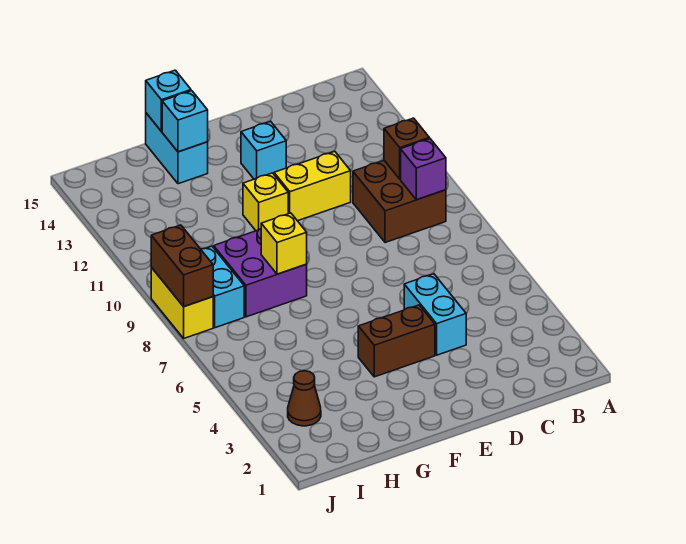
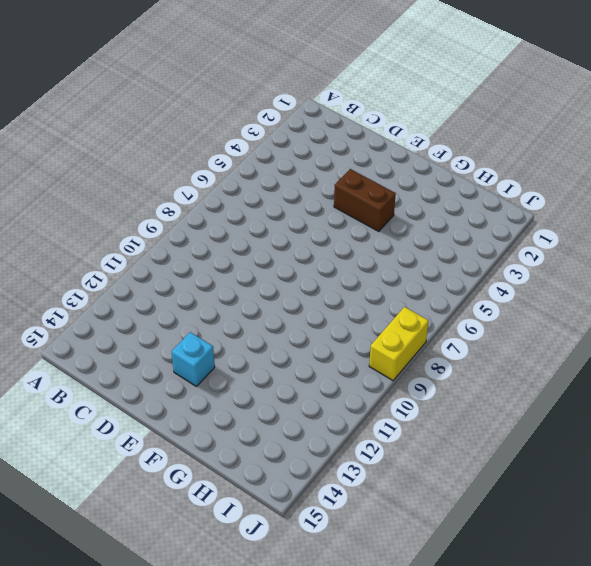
none -> brown brick B9:C10 level 1
none -> cyan brick D4:D5 level 1
none -> yellow brick D11:E11 level 1

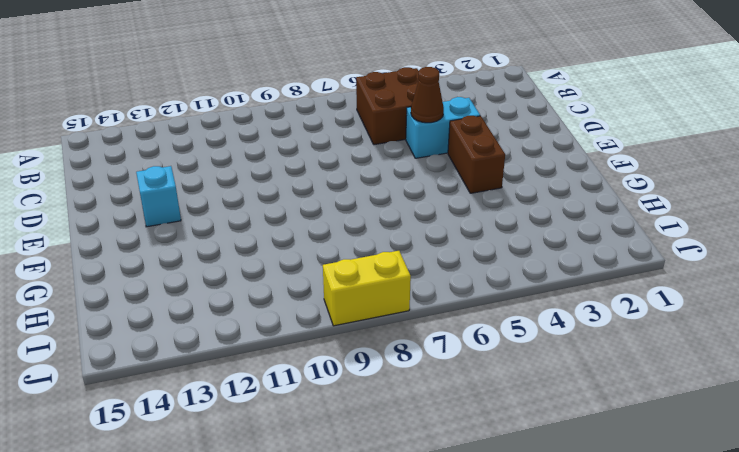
brown brick B5:C6 level 1 -> brown brick B9:C10 level 1
brown cone D5 level 2 -> brown cone I3 level 1
none -> yellow brick D11:E11 level 1
none -> yellow brick F11 level 1
none -> purple brick G8:H9 level 1

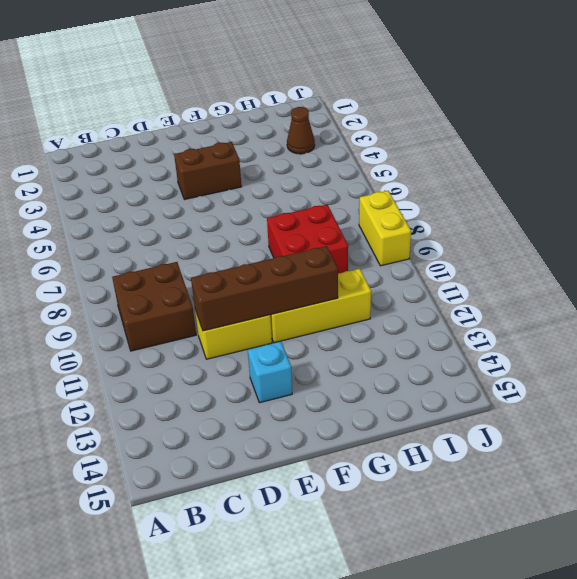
brown brick D11:G11 level 2 -> none
yellow brick F11:H11 level 1 -> yellow brick F11 level 1
red brick G8:H9 level 1 -> purple brick G8:H9 level 1
none -> cyan brick D4:D5 level 1
none -> cyan brick G14:G15 level 1
none -> cyan brick I8:I9 level 1

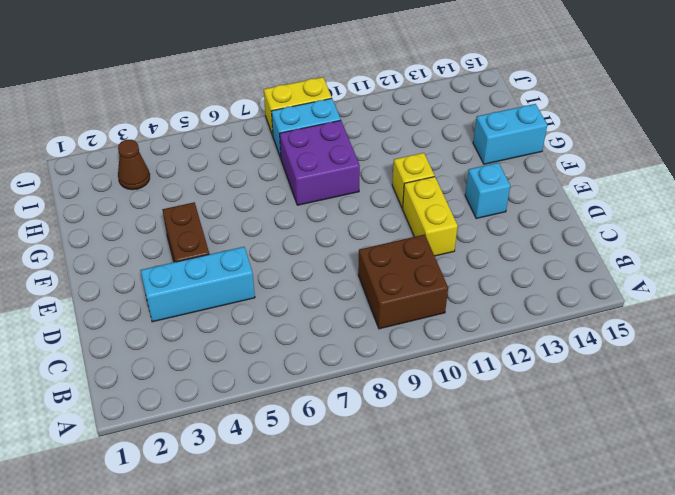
cyan brick D3:D5 level 1 -> cyan brick D4:D5 level 1
none -> purple brick B9 level 2
none -> brown brick B10 level 2
none -> yellow brick G8 level 2

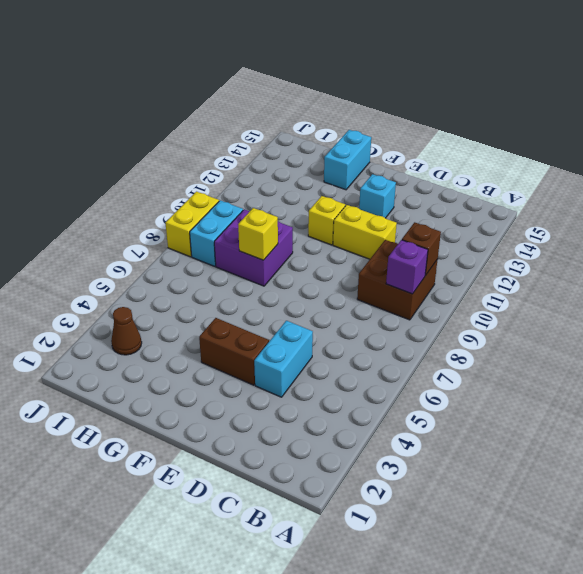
none -> cyan brick G14 level 2
none -> cyan brick G15 level 2
none -> brown brick J8:J9 level 2

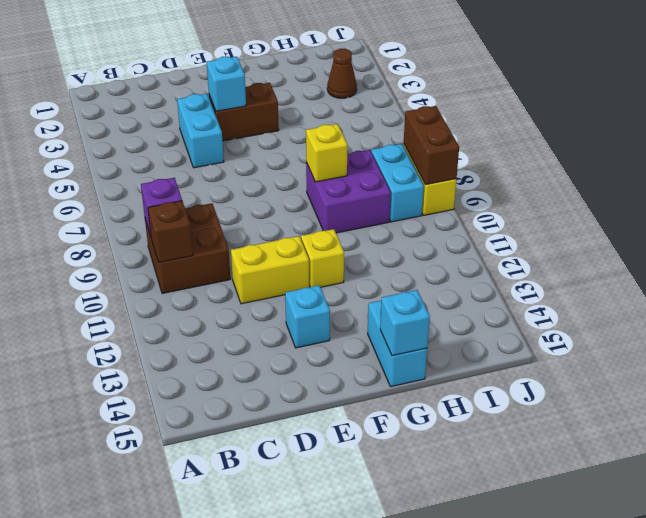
cyan brick E4 level 2 -> cyan brick G14 level 2

